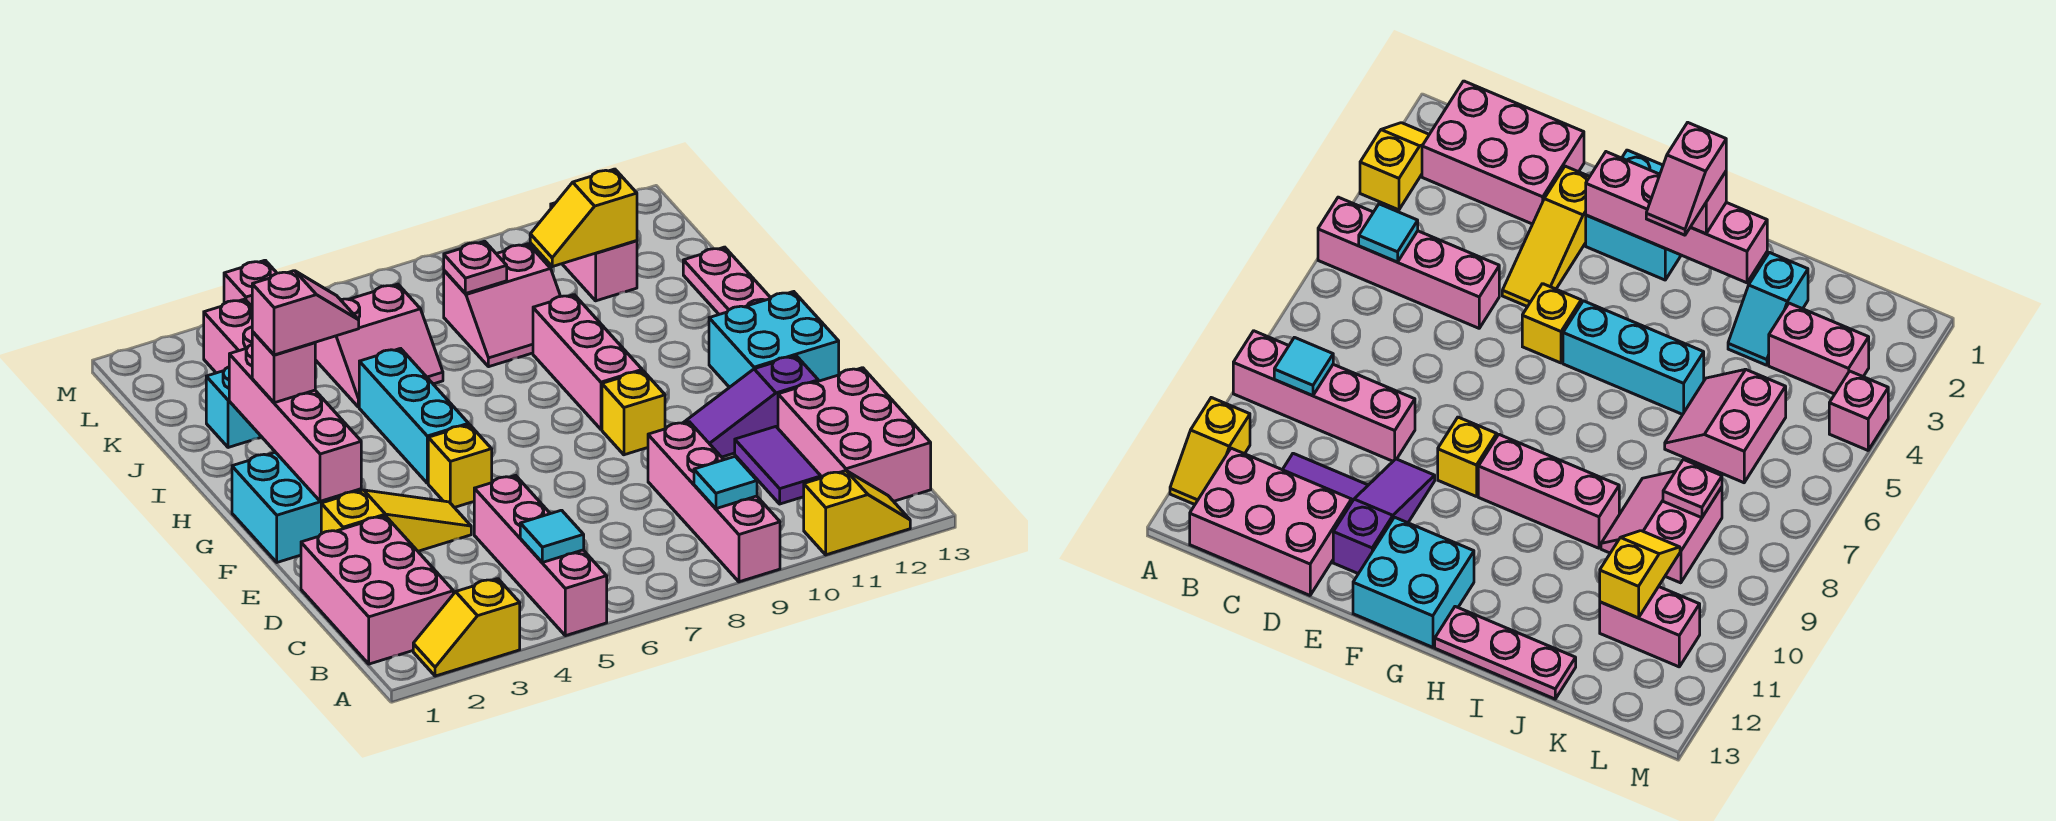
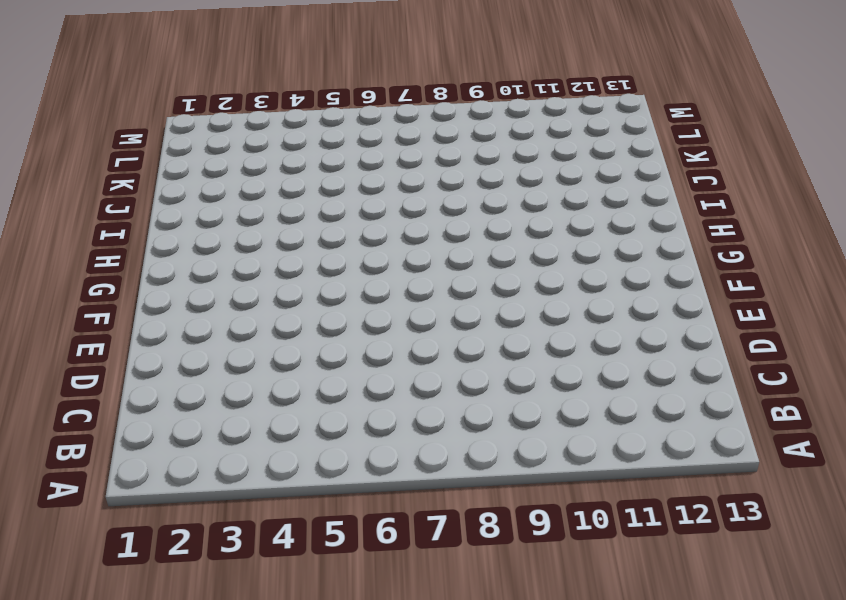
none -> yellow slope A2:A3 level 1 top 3
none -> pink brick A5:D5 level 1
none -> pink brick A9:D9 level 1

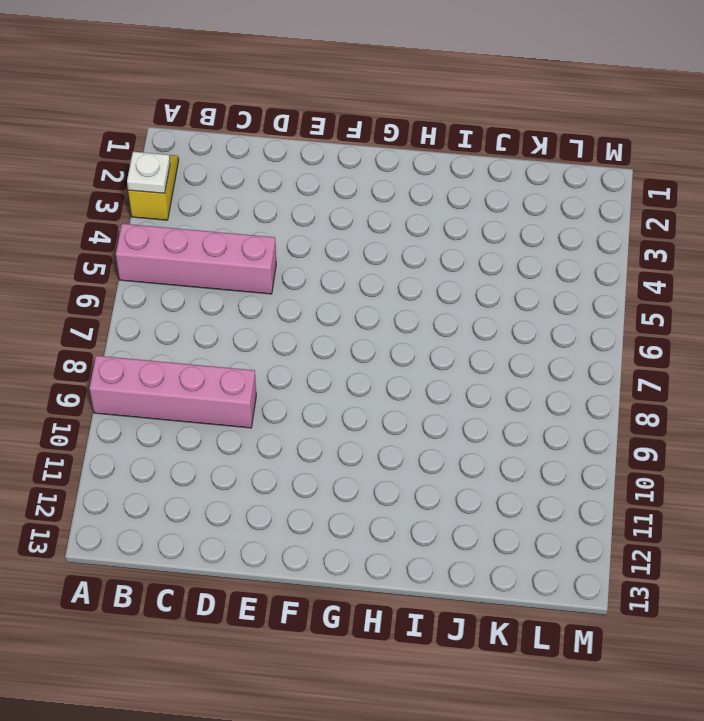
white plate A3 level 2 -> none
none -> yellow slope A11:A12 level 1 top 11
none -> pink brick B1:D2 level 1
none -> pink brick B12:D13 level 1

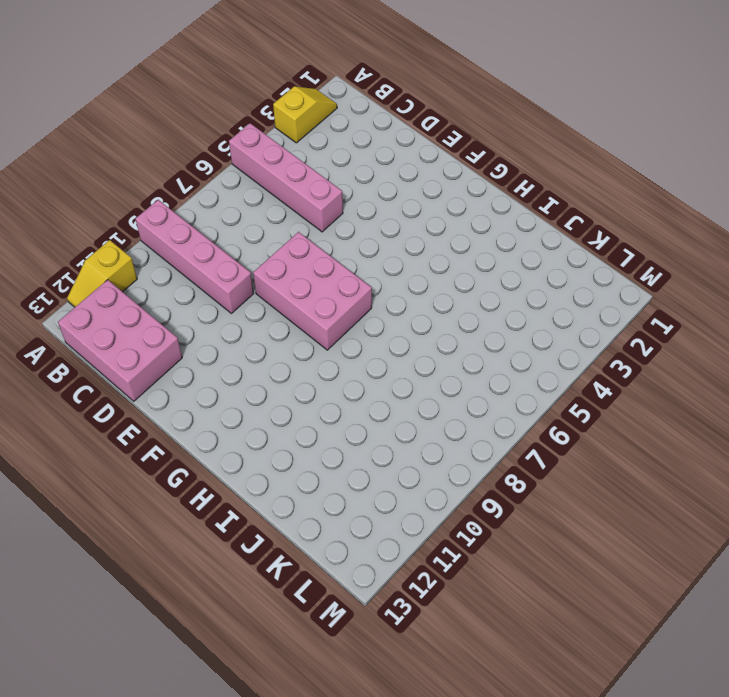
pink brick E7:G8 level 1 -> pink brick B1:D2 level 1
none -> purple tile C11:D11 level 1
none -> yellow slope E2:E4 level 1 top 2
none -> purple slope E10:E12 level 1 top 12

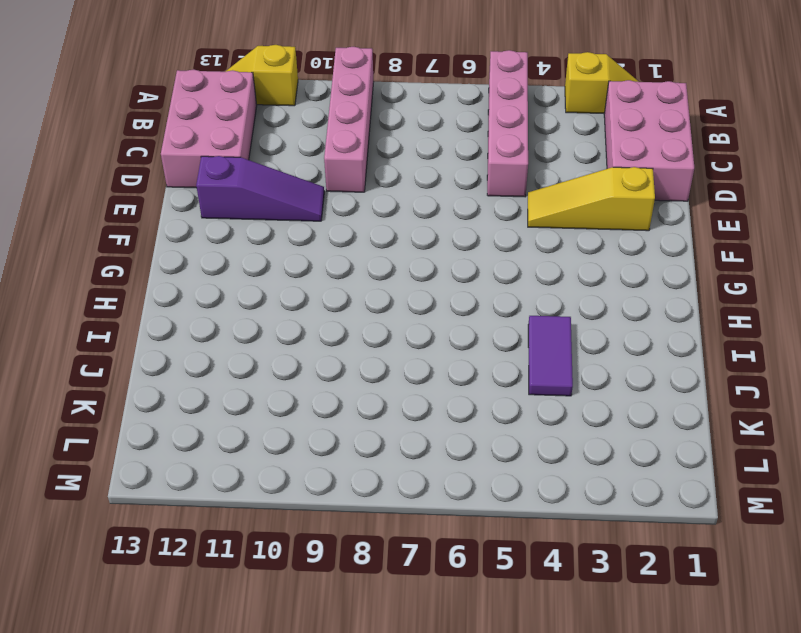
purple tile I4:J4 level 1 -> purple tile C11:D11 level 1
none -> cyan brick F1:G2 level 1
none -> yellow brick F5 level 1
none -> yellow brick F9 level 1

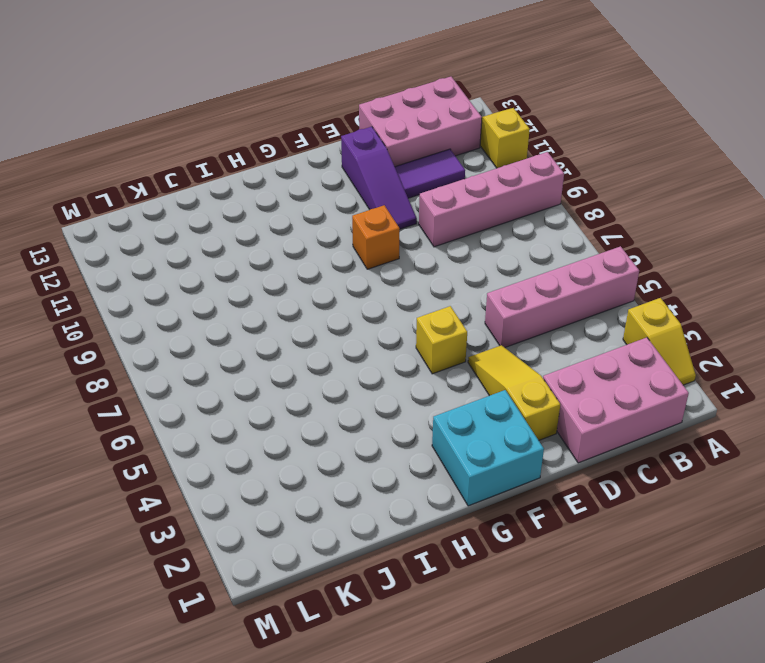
orange brick F9 level 1 -> yellow brick F9 level 1
none -> cyan brick F12:G13 level 1
none -> cyan brick G5:I5 level 1
none -> pink brick G9:I9 level 1

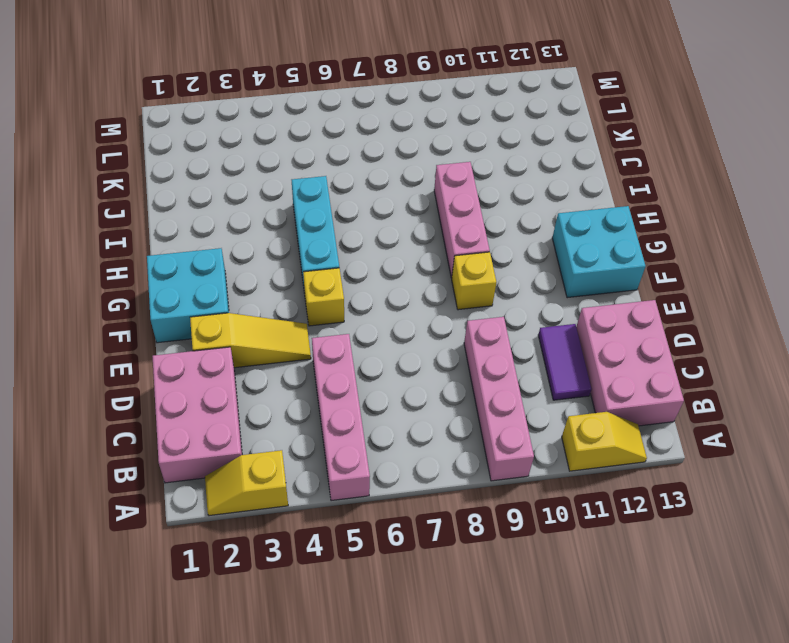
none -> purple slope E10:E12 level 1 top 12
none -> pink plate H13:J13 level 1
none -> cyan slope J2:J3 level 1 top 2

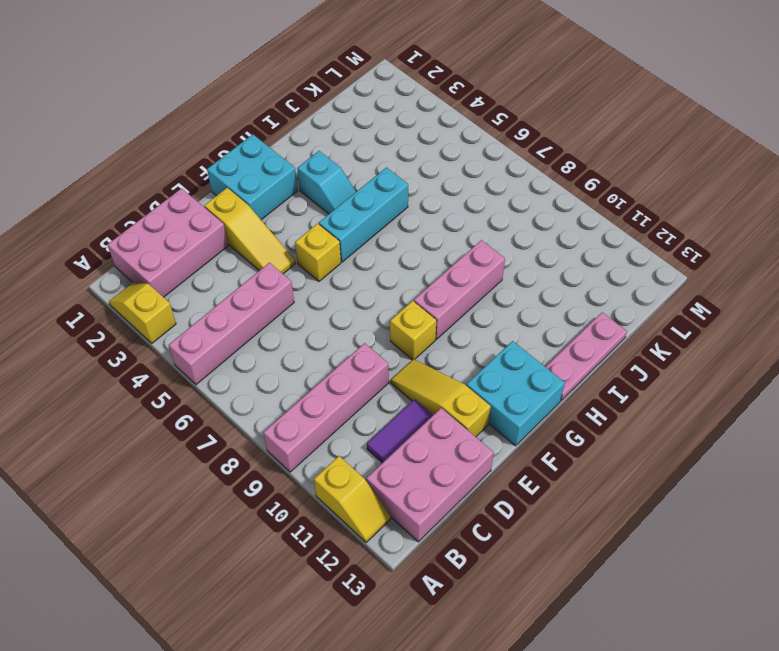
yellow slope E10:E12 level 1 top 12 -> purple slope E10:E12 level 1 top 12
cyan slope H3:H4 level 1 top 3 -> cyan slope J2:J3 level 1 top 2
none -> pink slope J5:K6 level 1 top K
none -> pink slope J8:K9 level 1 top K
none -> pink brick K3:L3 level 1

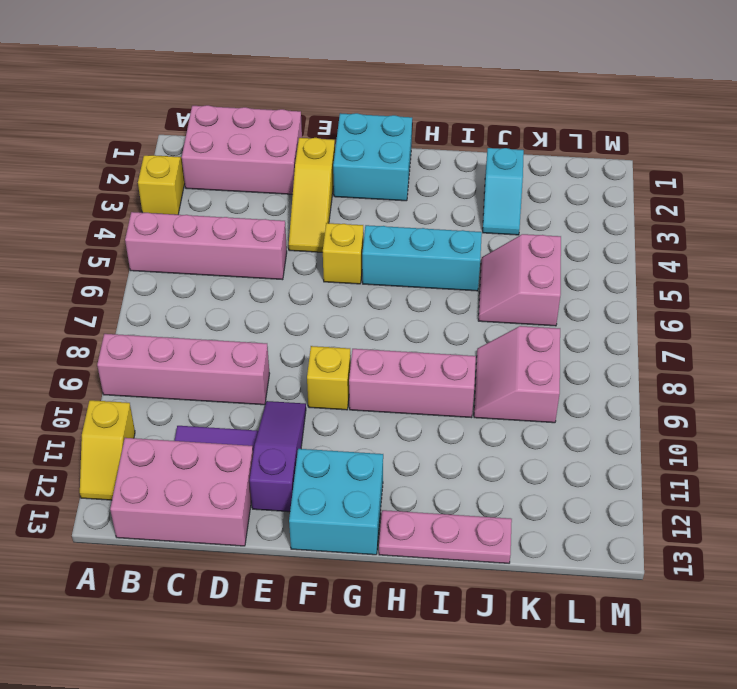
none -> pink brick K3:L3 level 1
none -> pink brick K11:L11 level 1
none -> pink brick M4 level 1

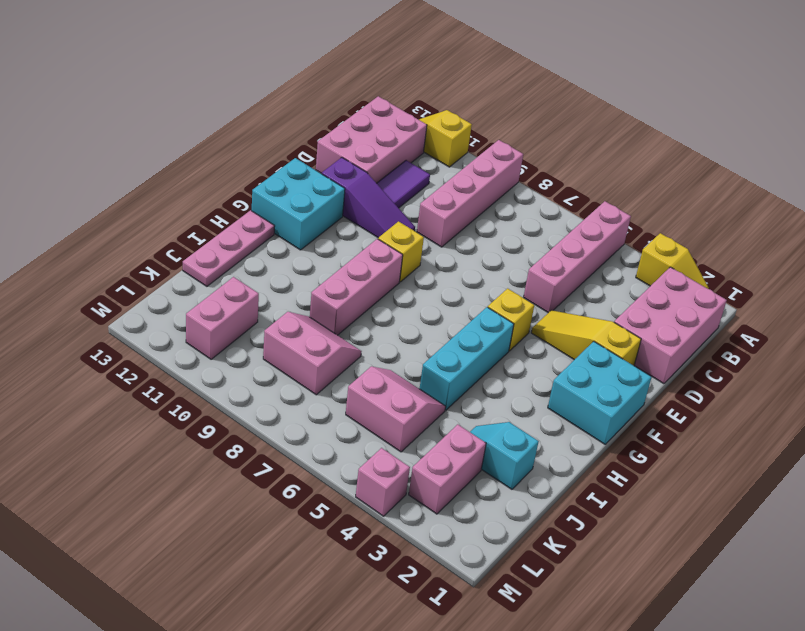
none -> cyan tile B5 level 2
none -> cyan tile B9 level 2
none -> pink brick F2:I2 level 2

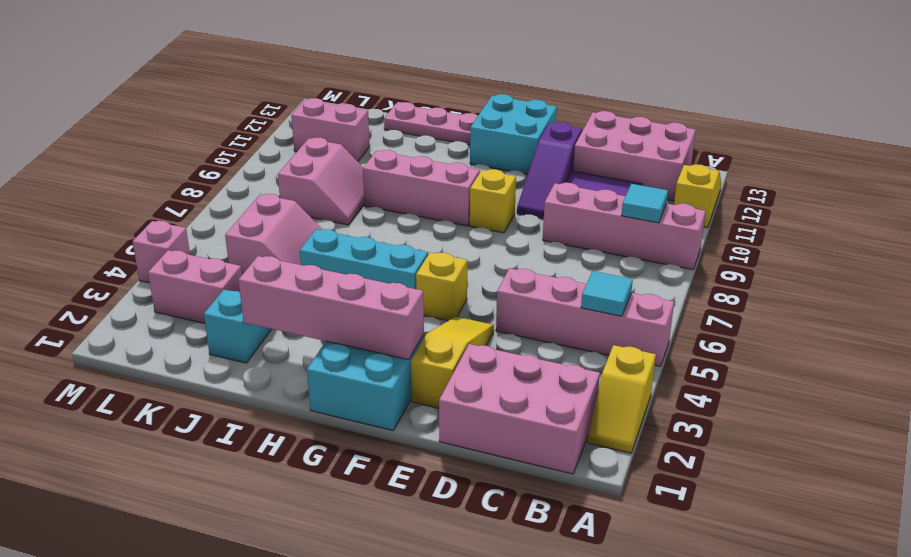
none -> pink plate K8 level 2
none -> yellow slope K10:K11 level 2 top 11
none -> pink brick H2 level 3

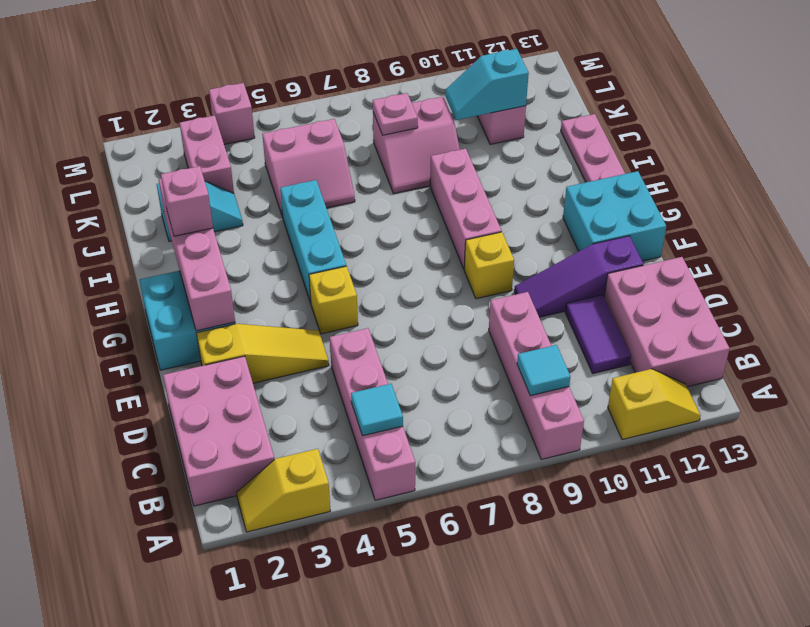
cyan slope K10:K11 level 2 top 11 -> yellow slope K10:K11 level 2 top 11
none -> pink slope H2:H3 level 4 top 2

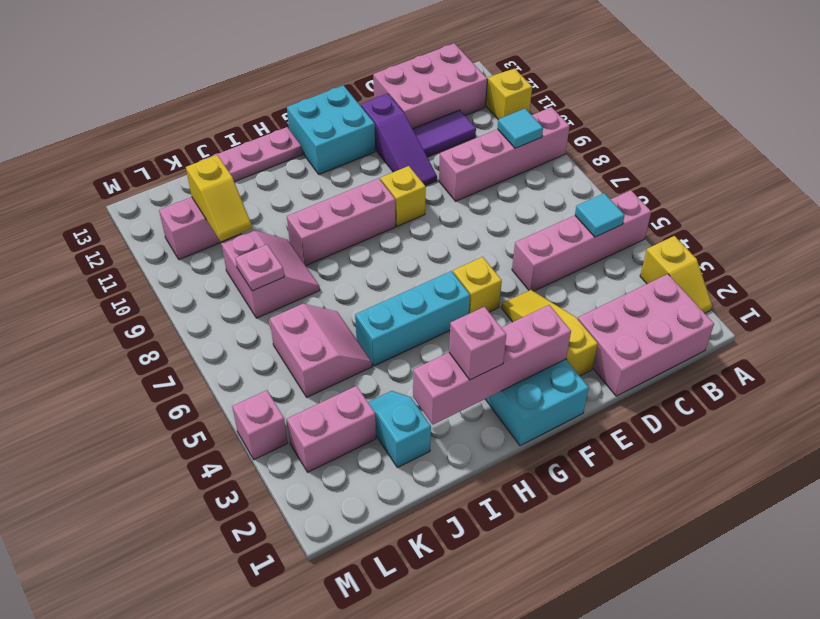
none -> pink slope H2:H3 level 4 top 2

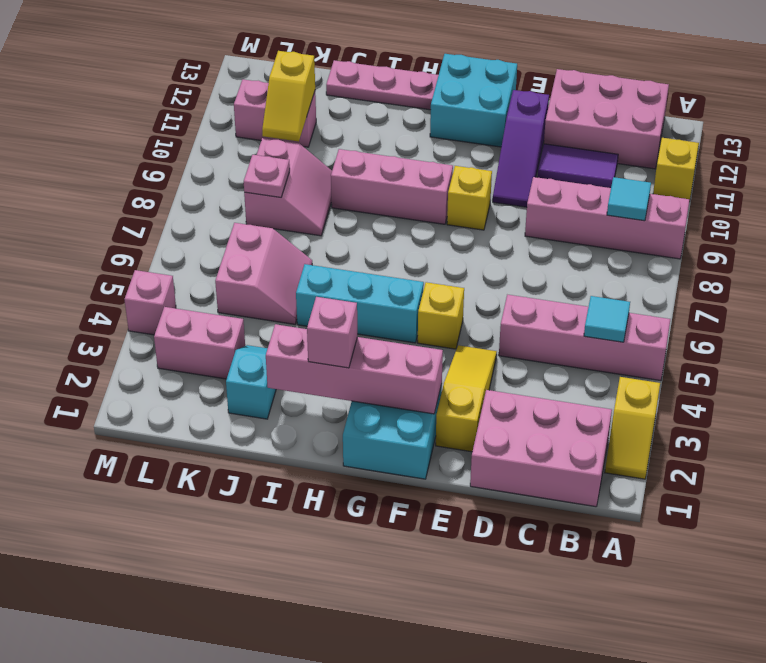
none -> pink slope H2:H3 level 4 top 2

